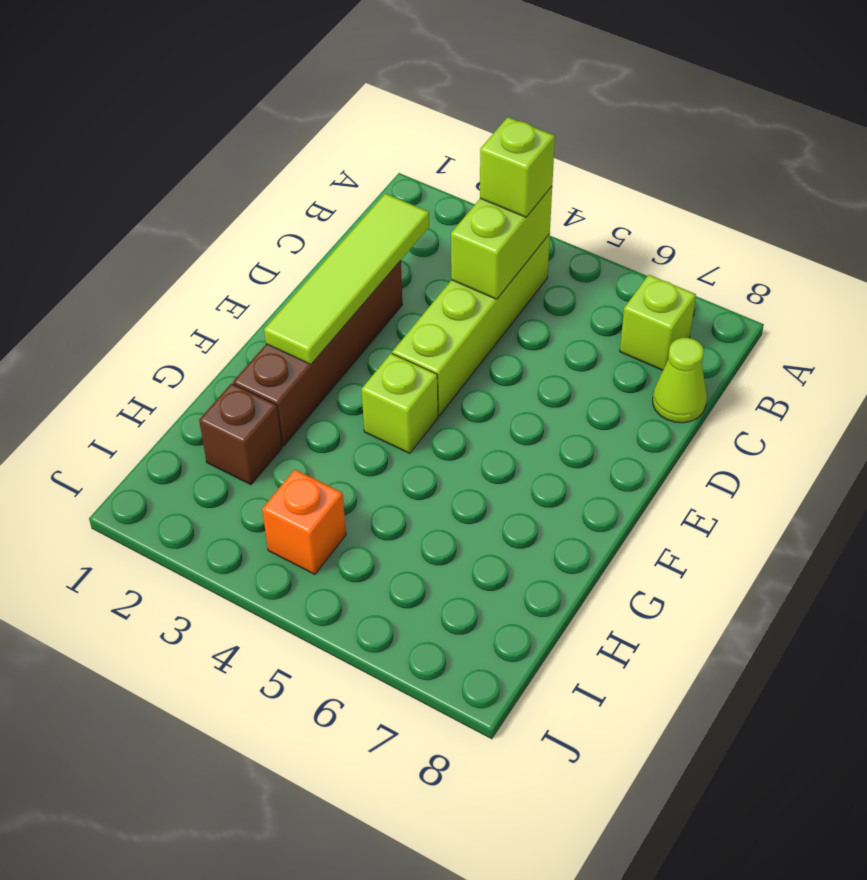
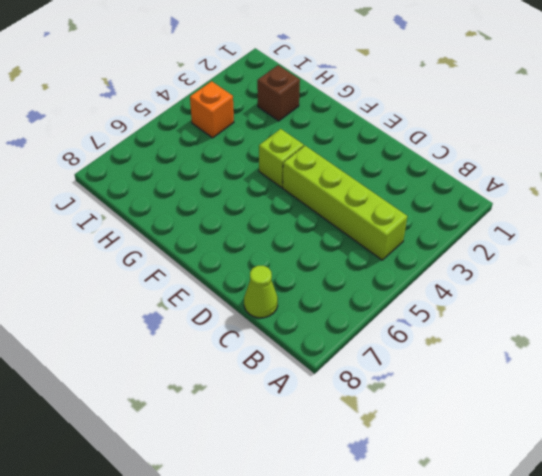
none -> lime brick B7 level 1
none -> brown brick D2:G2 level 1

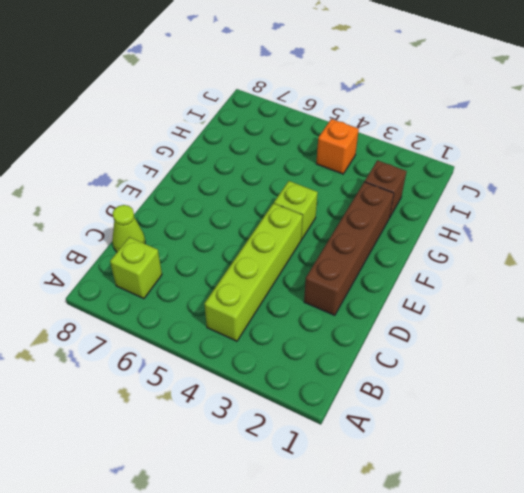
none -> lime brick B4:C4 level 2
none -> lime tile C2:F2 level 2

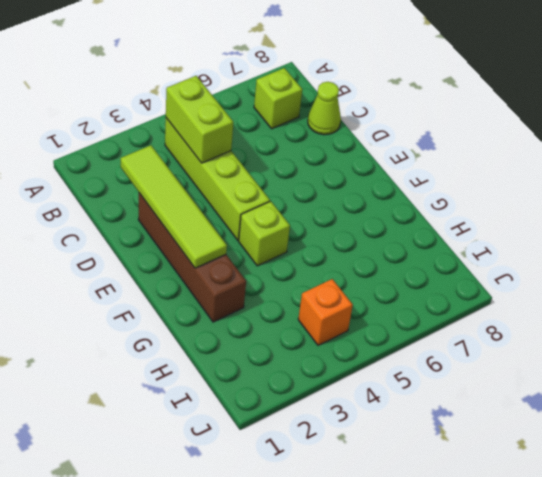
none -> brown brick H2 level 1
none -> lime brick B4 level 3

